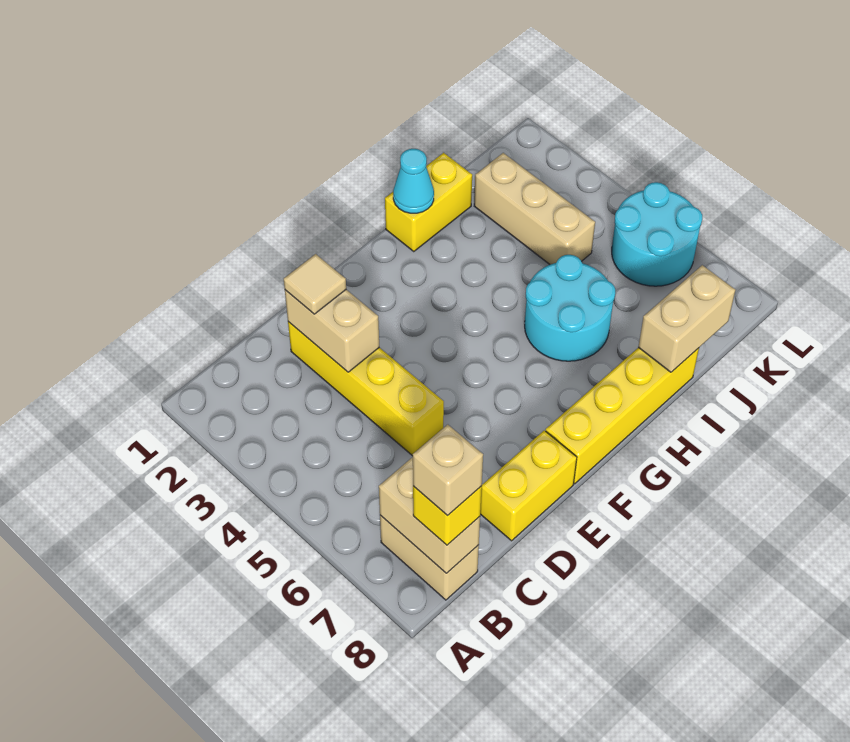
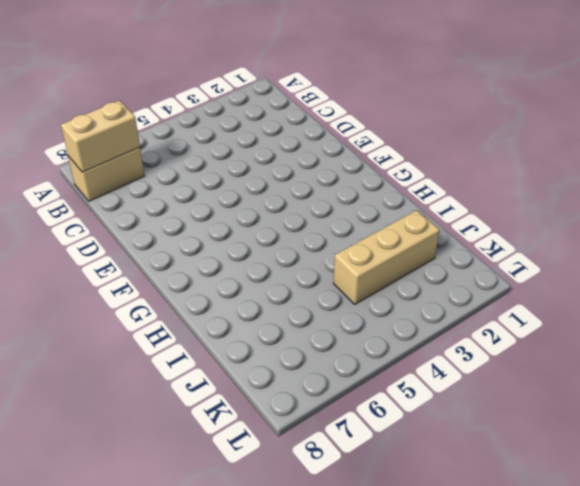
none -> yellow brick D2:D5 level 1
none -> yellow brick D8:E8 level 1
none -> yellow brick F8:I8 level 1

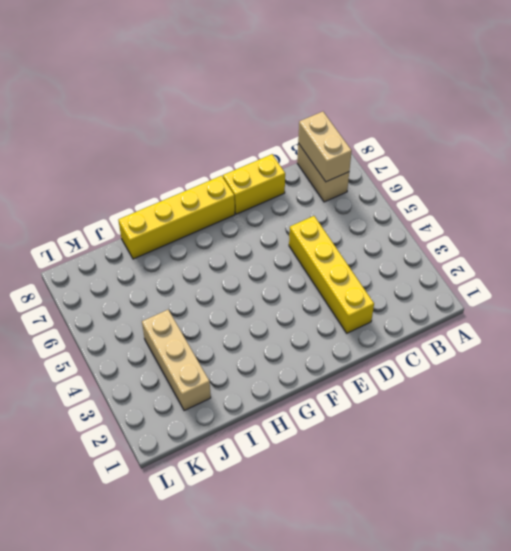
none -> yellow brick H1:I1 level 1
none -> cyan round brick H5:I6 level 1
none -> cyan round brick K5:L6 level 1

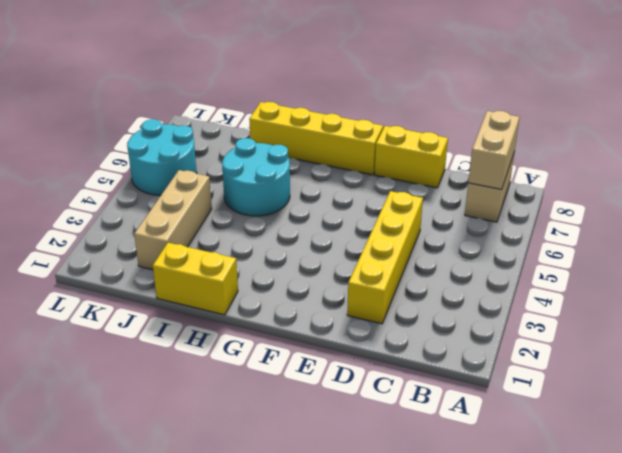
none -> tan brick D2:D3 level 2
none -> cyan cone H1 level 2
none -> tan brick I8:J8 level 2

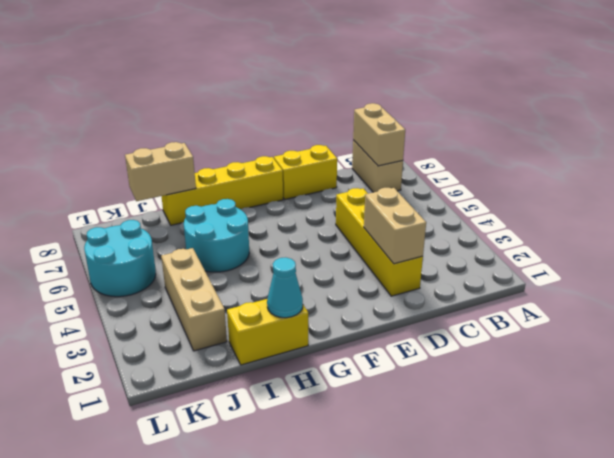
none -> yellow brick B8 level 3
none -> tan tile D2 level 3
none -> tan brick B8 level 4

